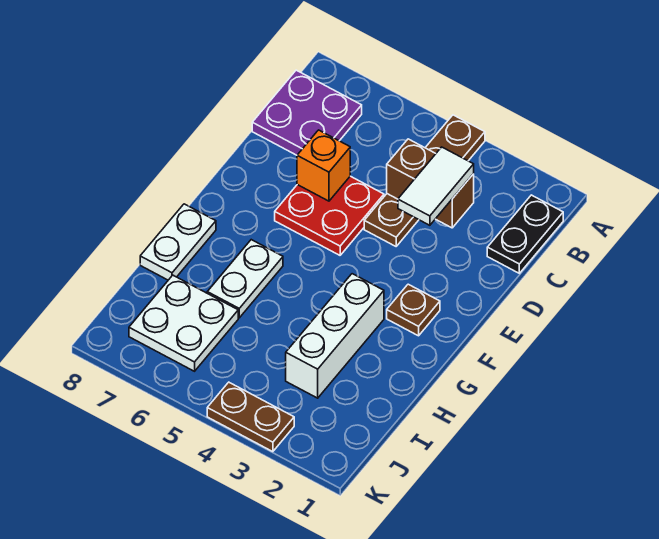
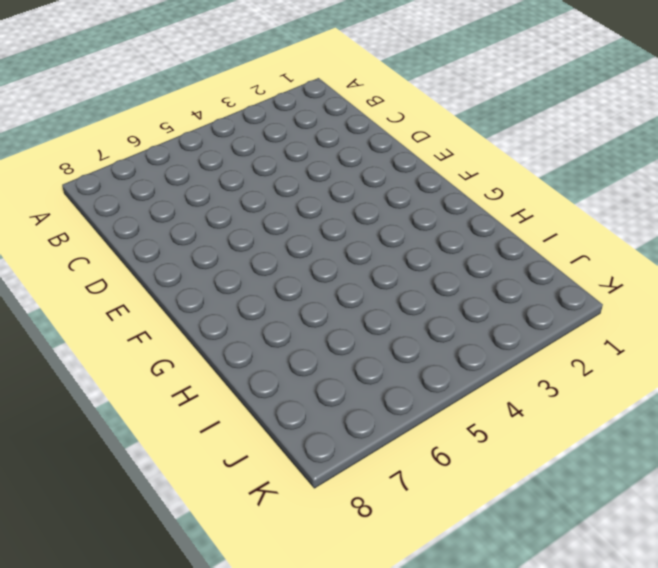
none -> brown plate A4:D4 level 1
none -> black plate B1:C1 level 1
none -> purple plate B7:C8 level 1

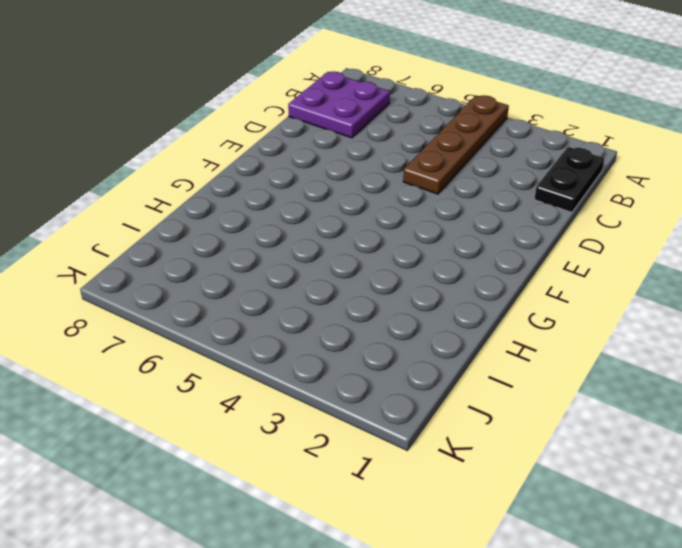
none -> red plate D5:E6 level 1
none -> brown plate F2 level 1
none -> white brick G3:I3 level 1

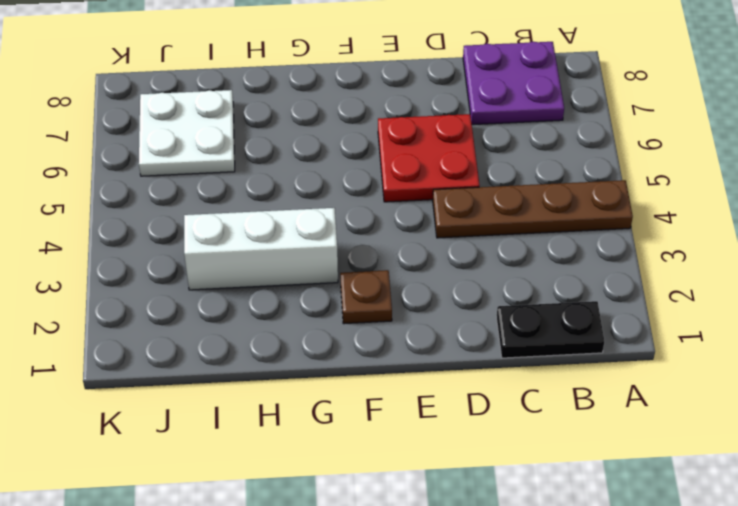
none -> white plate G6:H6 level 1
none -> white plate G8:H8 level 1
none -> brown plate K3:K4 level 1

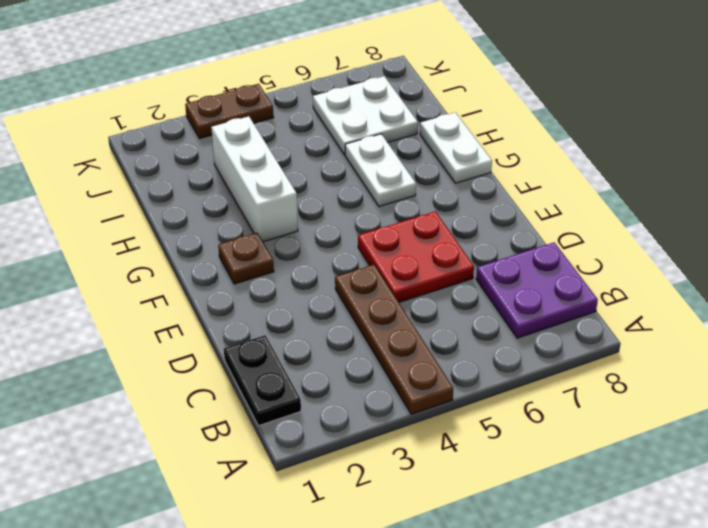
none -> brown brick C3:C4 level 2
none -> orange brick D6 level 2
none -> white tile C3:D3 level 3

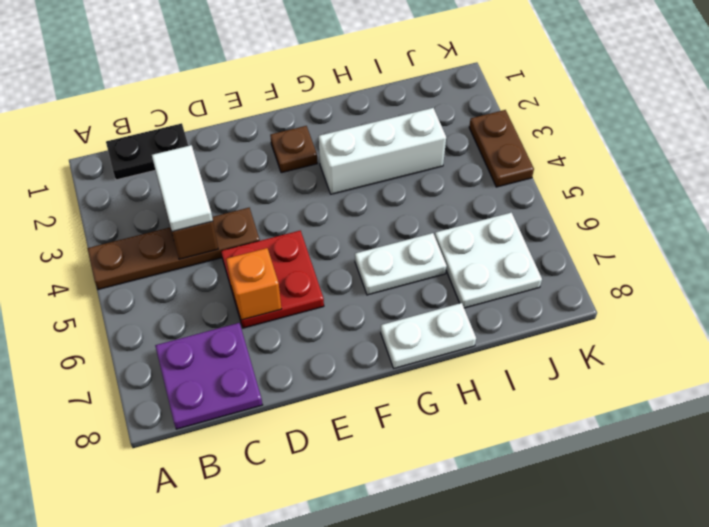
white tile C3:C4 level 3 -> white tile C3:D3 level 3

